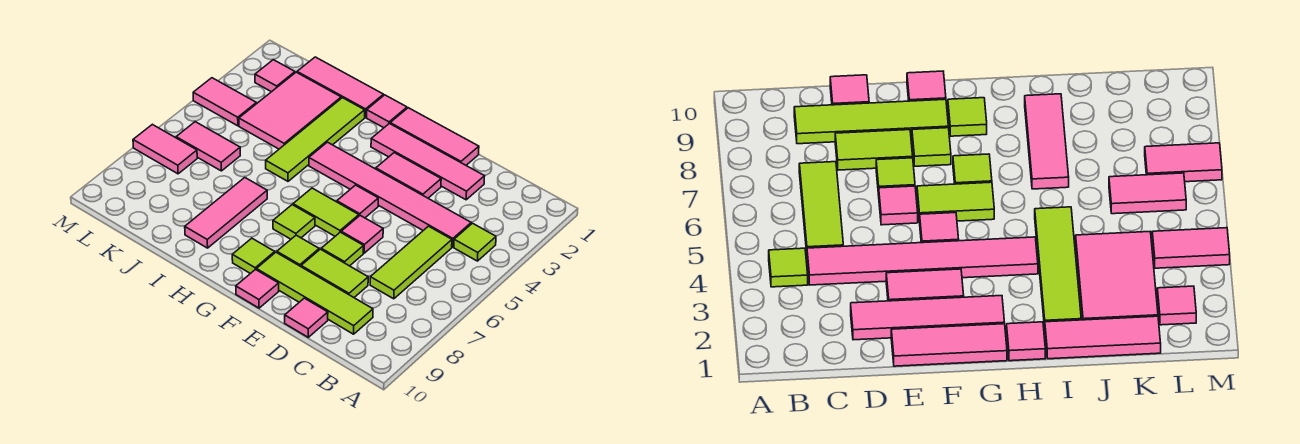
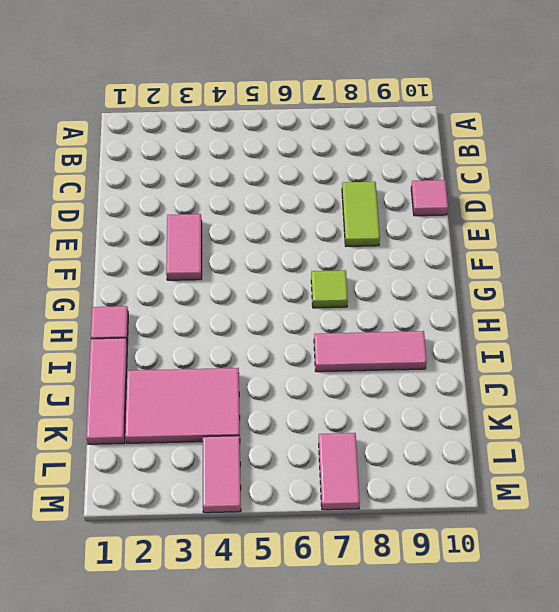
none -> lime tile B4 level 1
none -> pink tile C4:H4 level 1
none -> lime tile C5:C7 level 1

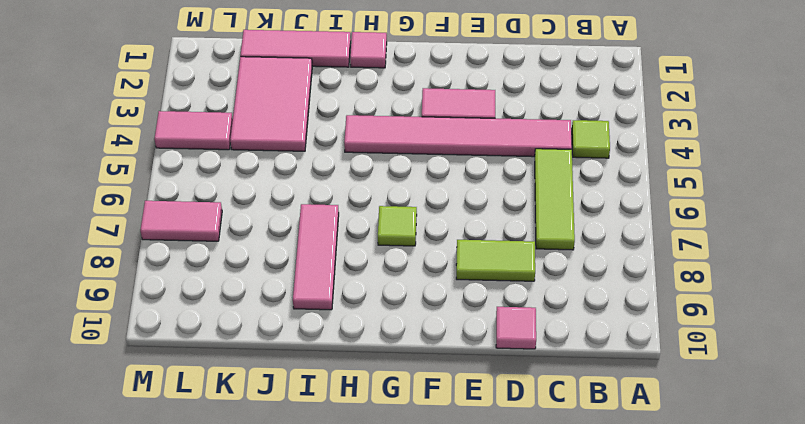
none -> lime tile C9:F9 level 1
none -> pink tile D2:G2 level 1
none -> pink tile E1:G1 level 1

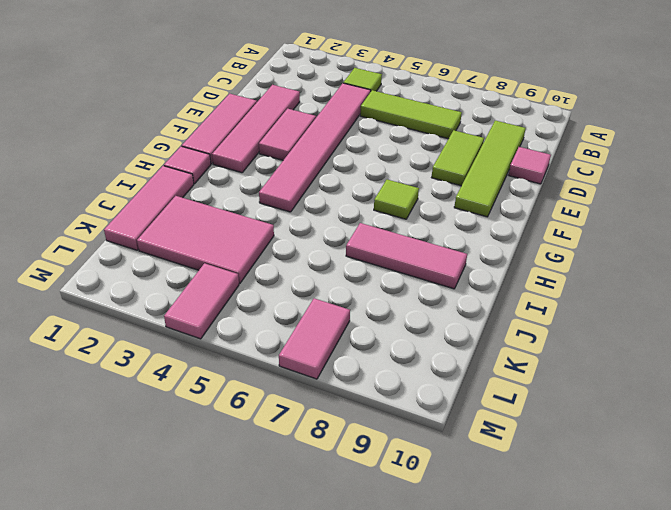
none -> pink tile E6 level 1
none -> lime tile E7 level 1
none -> pink tile F5 level 1

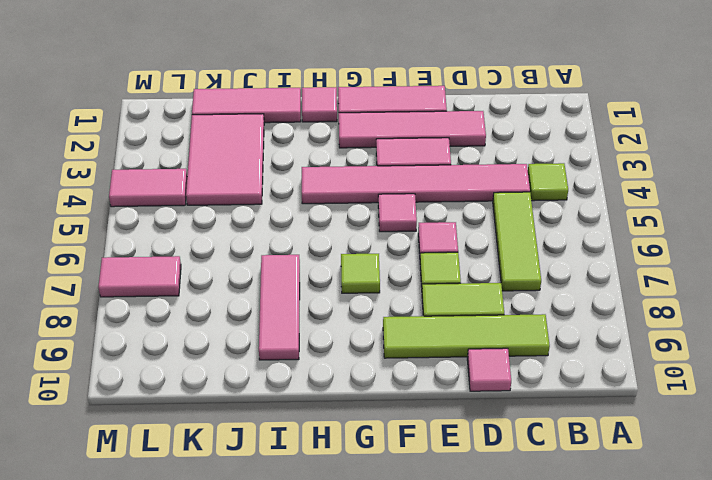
none -> lime tile F6:G6 level 1
none -> lime tile F8 level 1
none -> pink tile F10 level 1

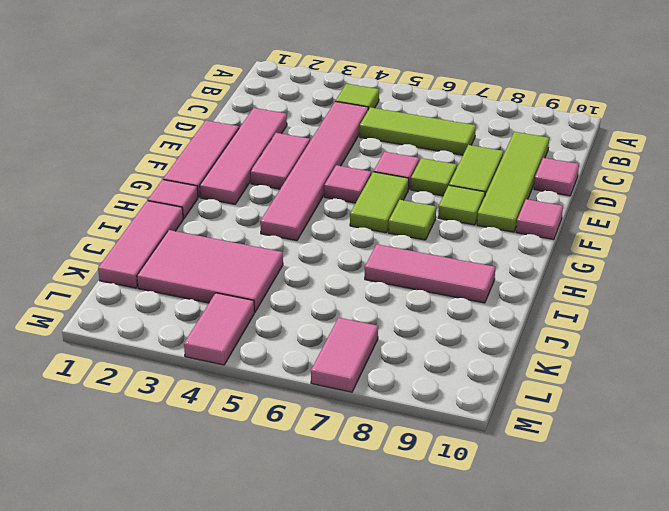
none -> lime tile G9 level 1
none -> lime tile I2:I5 level 1
none -> pink tile K6:L6 level 1

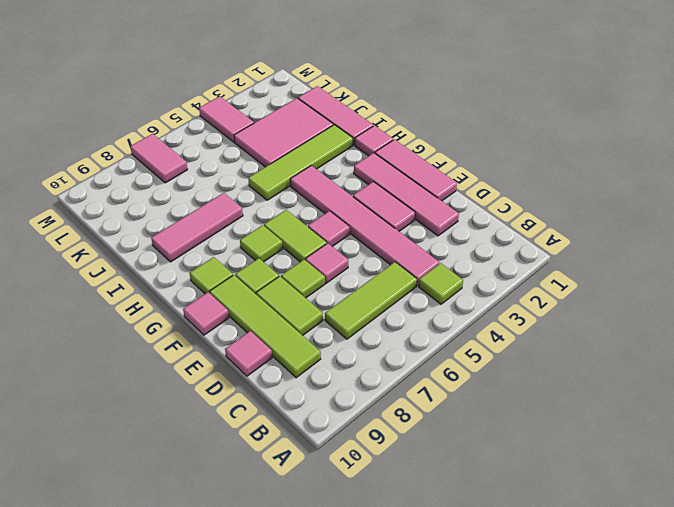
none -> pink tile K6:L6 level 1
none -> pink tile L2 level 1

